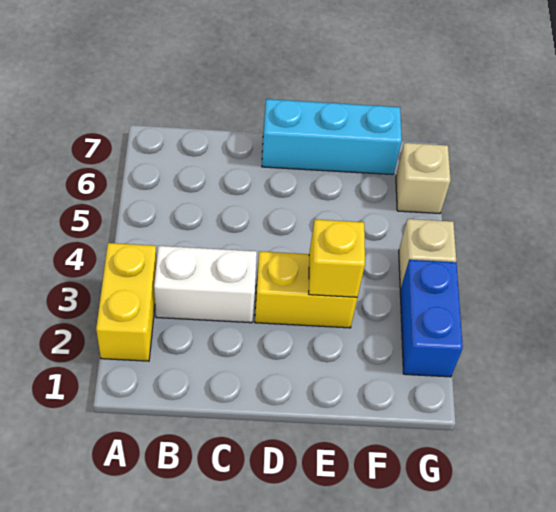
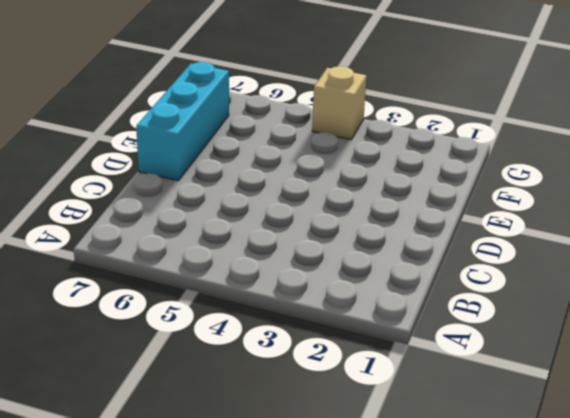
none -> yellow brick A2:A3 level 1
none -> white brick B3:C3 level 1

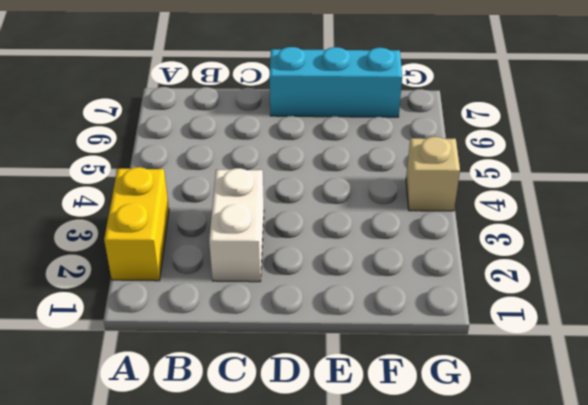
white brick C2:C3 level 1 -> white brick B3:C3 level 1
none -> yellow brick D3:E3 level 1
none -> blue brick G2:G3 level 1

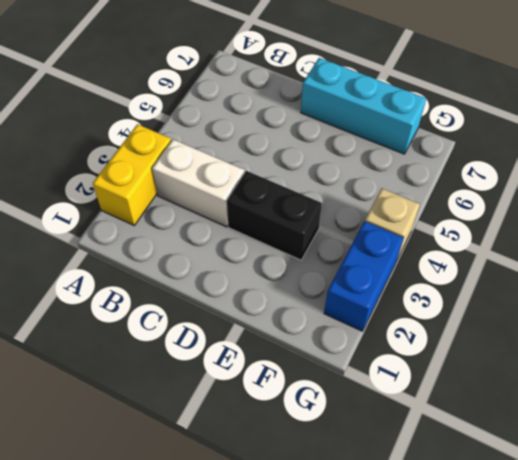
black brick D3:E3 level 1 -> yellow brick D3:E3 level 1
none -> tan brick G6 level 1
none -> yellow brick E3 level 2

